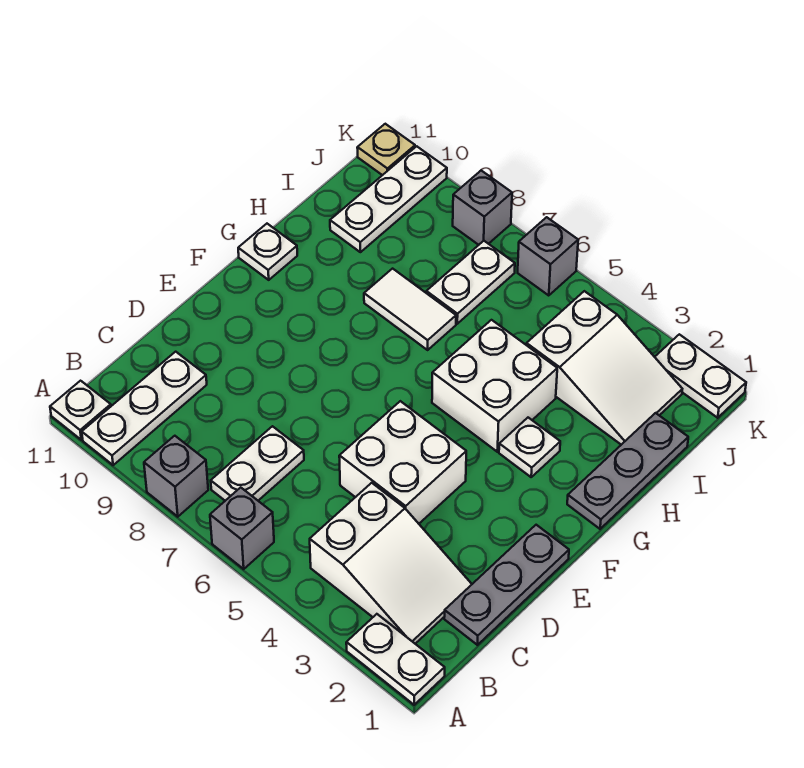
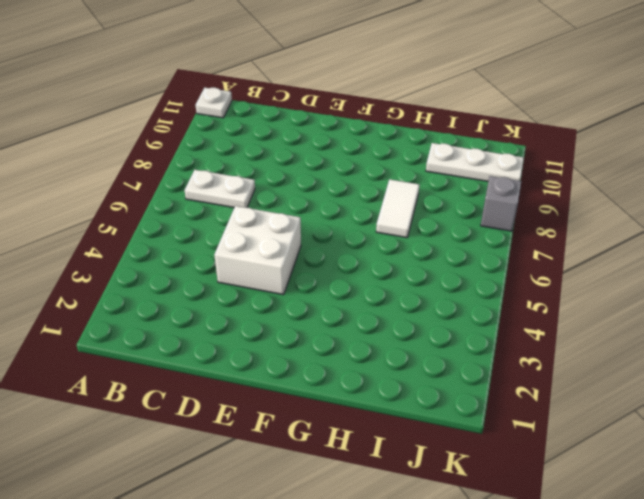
none -> white plate A1:A2 level 1
none -> grey brick A6 level 1
none -> grey brick A8 level 1

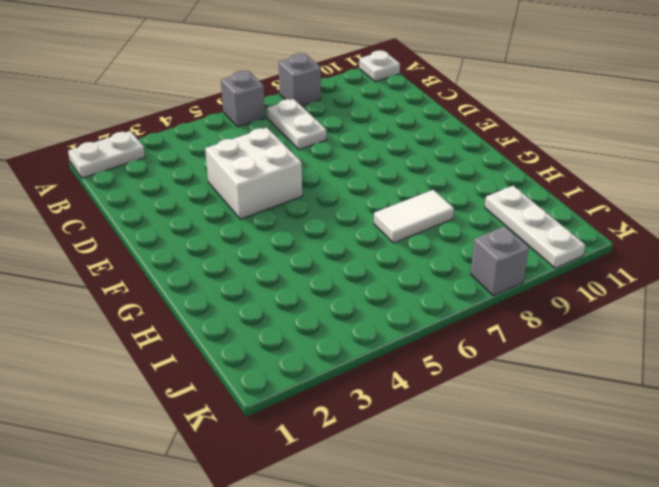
none -> white plate A10:C10 level 1
none -> white slope B2:C4 level 1 top 4
none -> grey plate C1:E1 level 1

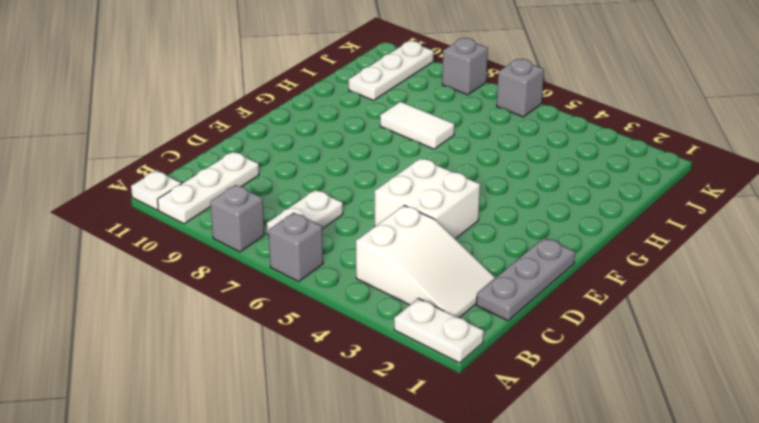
none -> grey plate G1:I1 level 1
none -> white plate G3 level 1
none -> white brick G4:H5 level 1

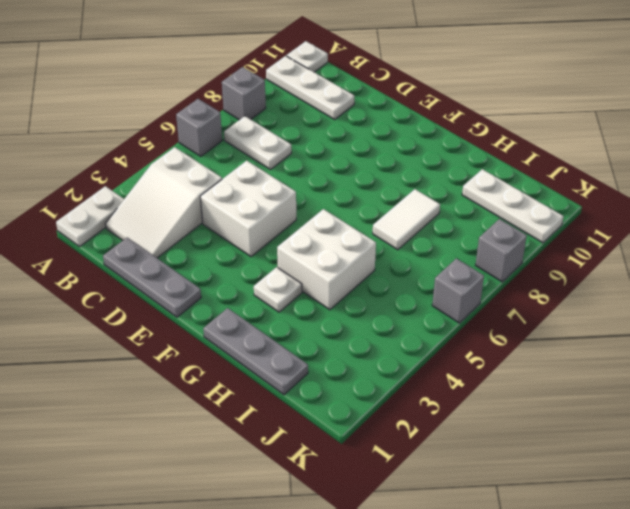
none -> white plate G11 level 1
none -> white slope I2:J4 level 1 top 4
none -> white plate I7:J7 level 1

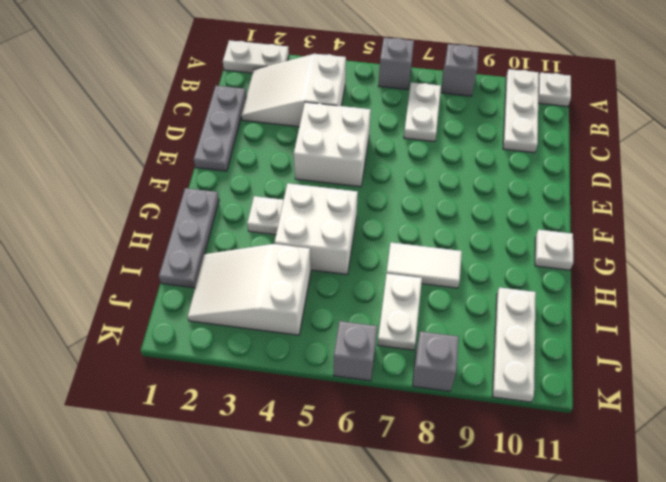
none -> white plate K1:K2 level 1
none -> tan plate K11 level 1

